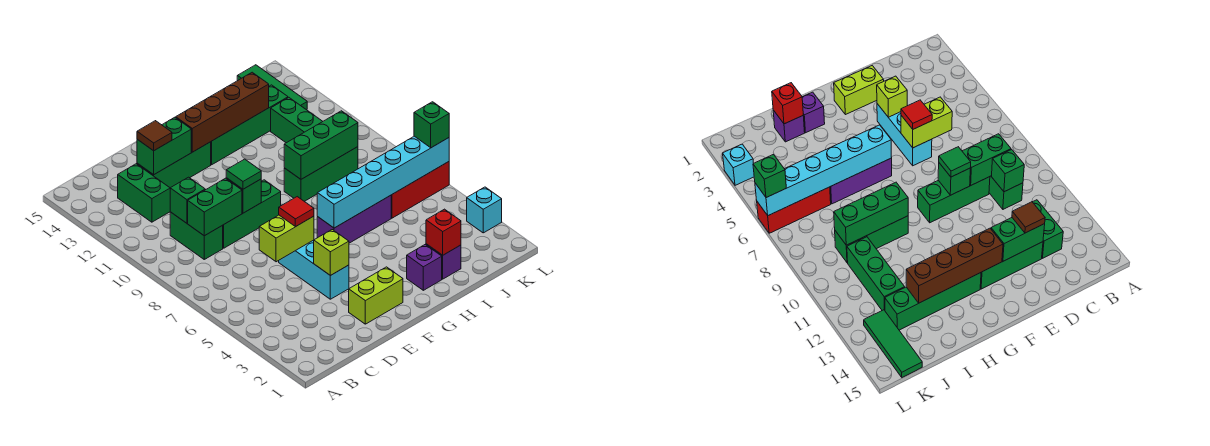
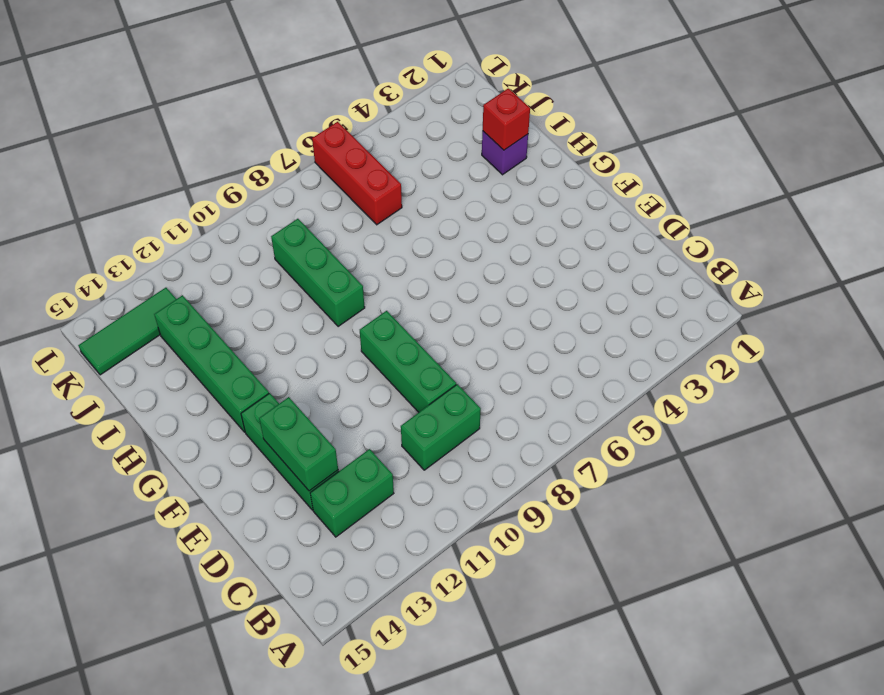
none -> lime brick E2:F2 level 1
none -> cyan brick E4:E6 level 1
none -> purple brick G6:I6 level 1

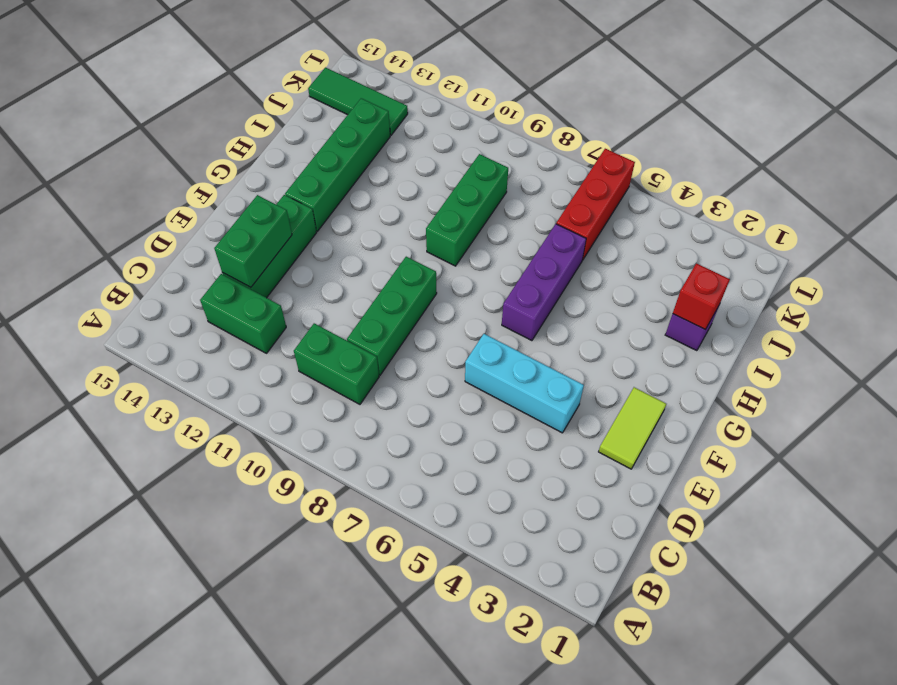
lime tile E2:F2 level 1 -> lime brick E2:F2 level 1
none -> purple brick H2 level 1
none -> green brick J10:J12 level 1
none -> cyan brick L3 level 1

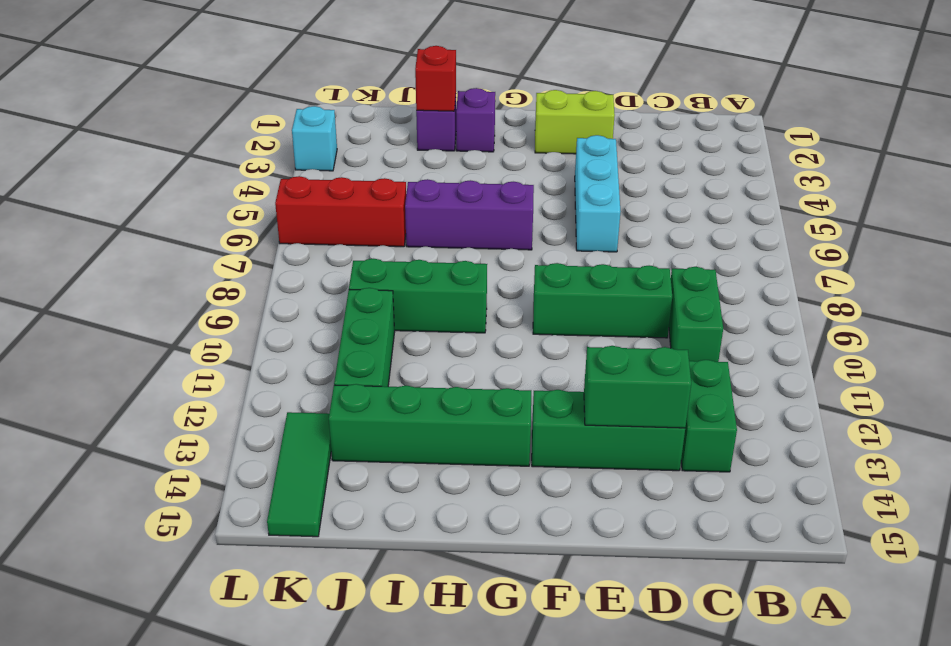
none -> green brick C9:D9 level 2
none -> green brick C10 level 2
none -> lime brick D6:E6 level 2

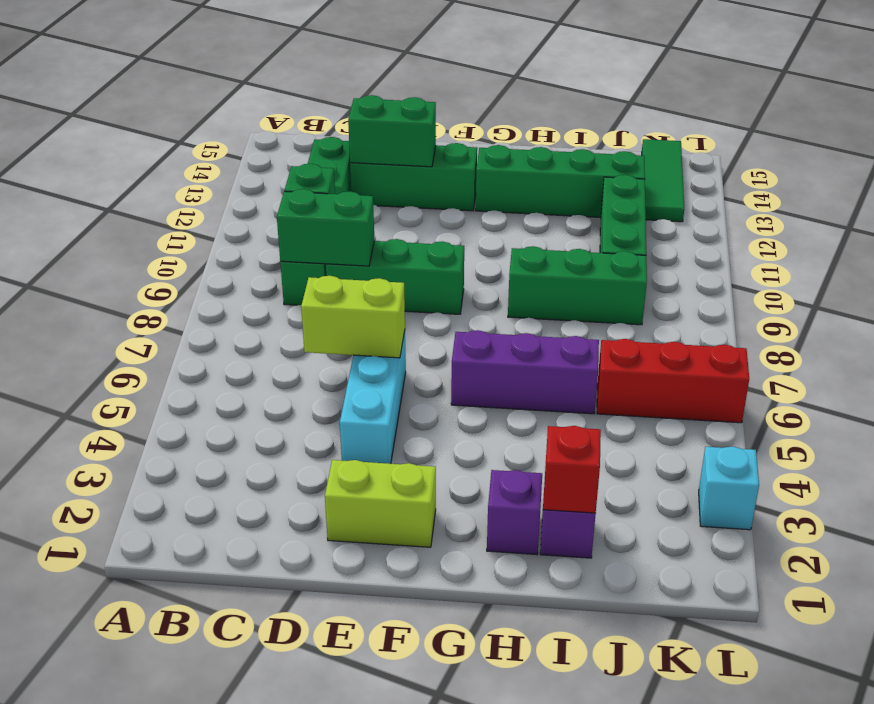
none -> lime brick E4 level 2
none -> green brick E9 level 2
none -> brown brick F13:I13 level 2

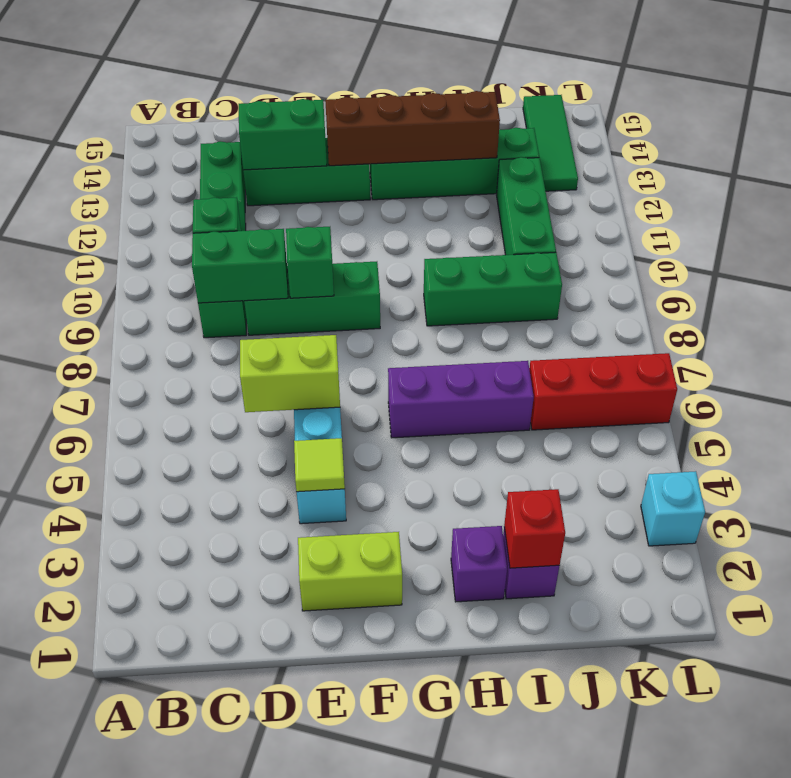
lime tile E4 level 2 -> lime brick E4 level 2
none -> cyan brick G6:L6 level 2
none -> green brick H9:J9 level 2
none -> brown tile D13 level 3

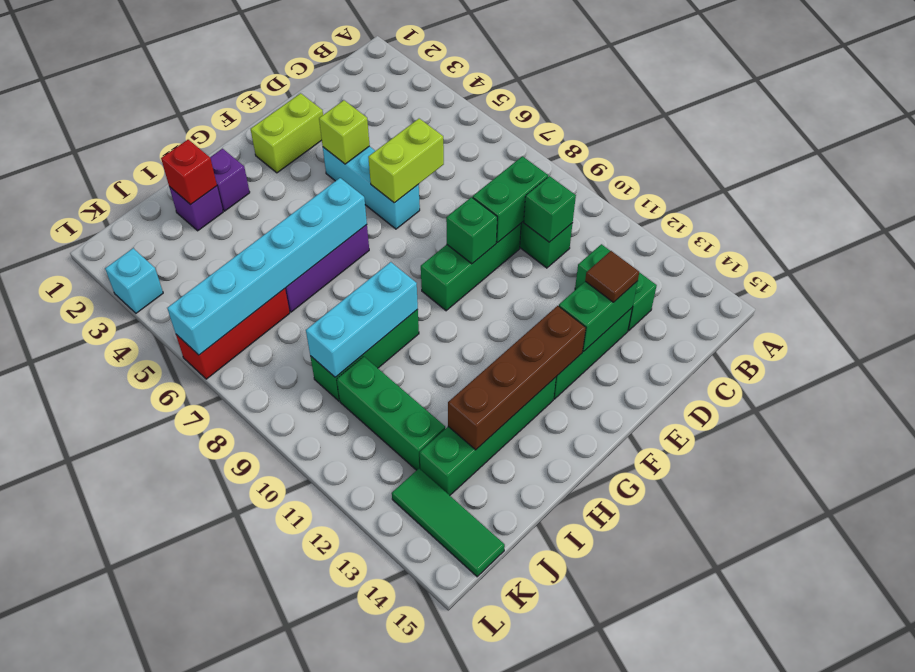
cyan brick H9:J9 level 2 -> green brick H9:J9 level 2
none -> red tile E6 level 3
none -> green tile E9 level 3
none -> green brick L6 level 3

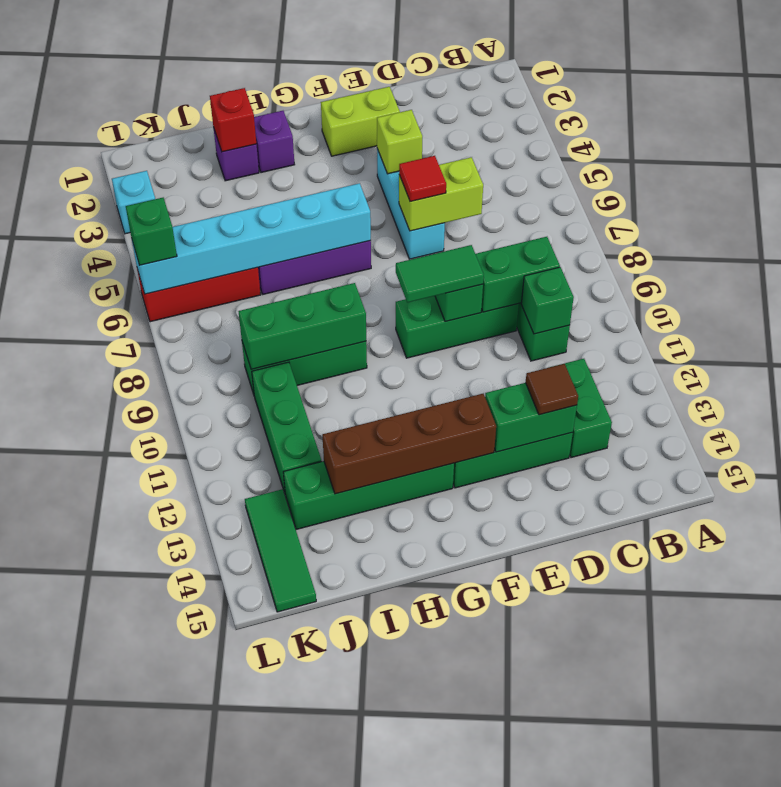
green tile E9:F9 level 3 -> green tile E9 level 3

